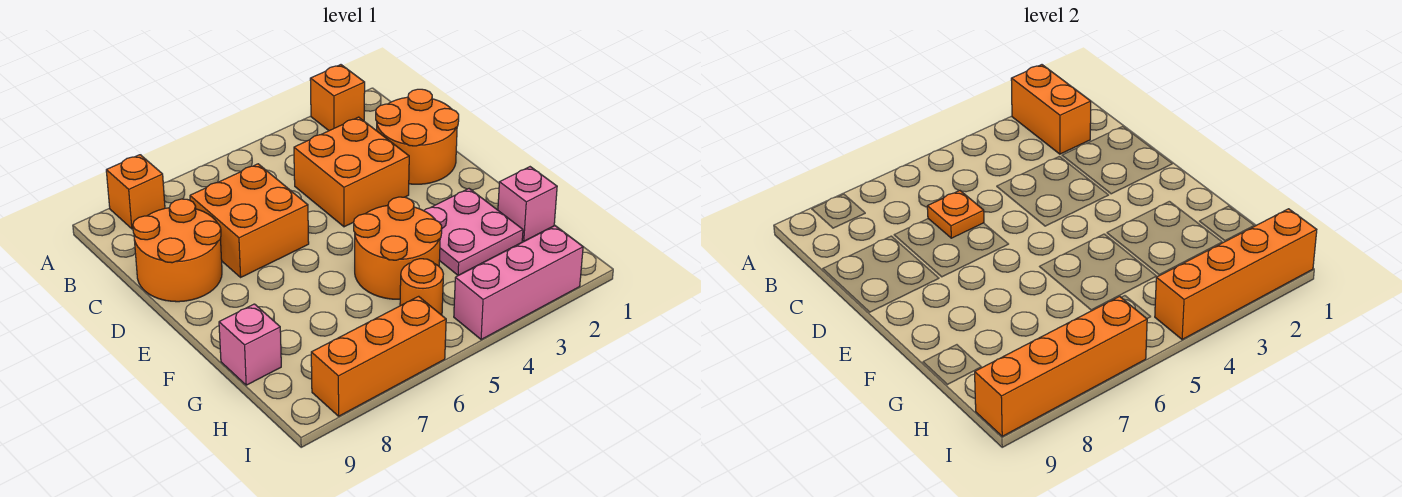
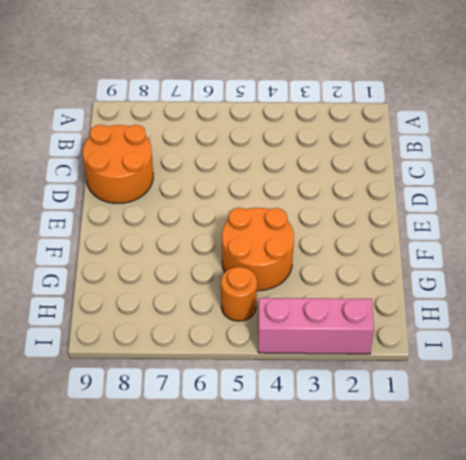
none -> orange brick A2 level 1
none -> orange brick A8 level 1
none -> orange round brick C1:D2 level 1

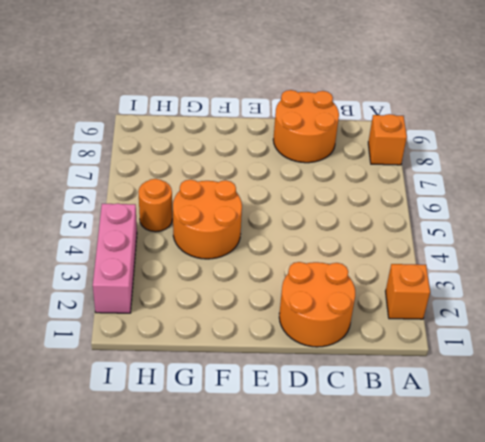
none -> orange brick C3:D4 level 1
none -> orange brick C6:D7 level 1
none -> pink plate F2:G3 level 1

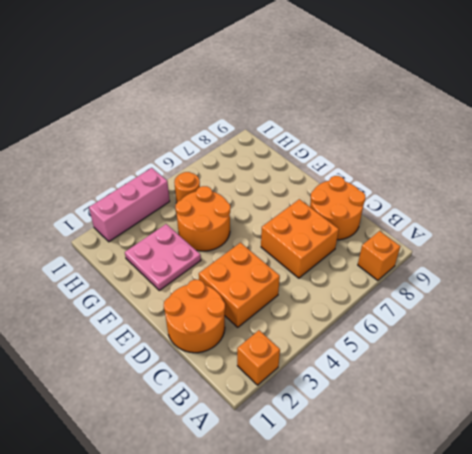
none -> pink brick G1 level 1
none -> pink brick G9 level 1
none -> orange brick I6:I8 level 1

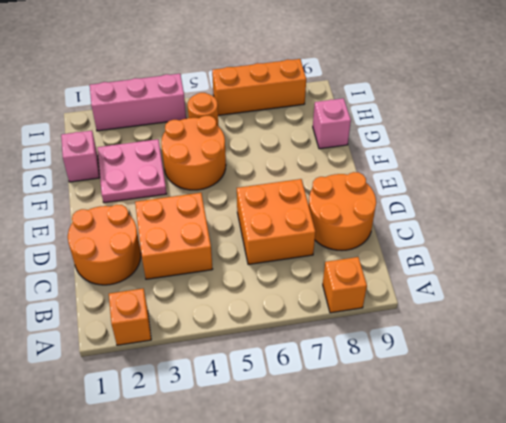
none -> orange brick A2:B2 level 2
none -> orange plate C6 level 2
none -> orange brick I1:I4 level 2

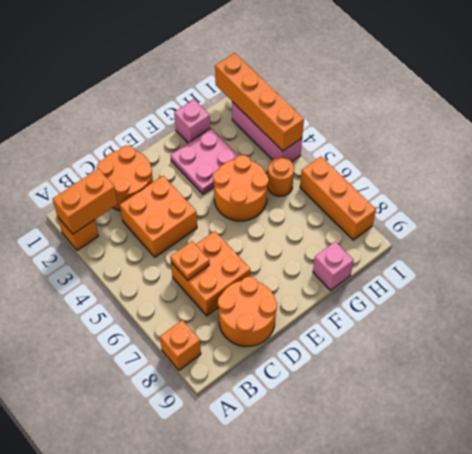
none -> orange brick I6:I9 level 2

